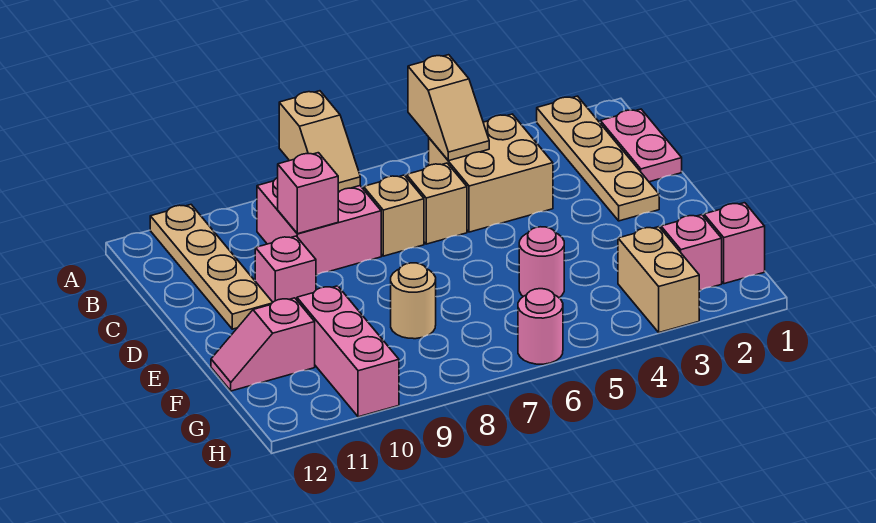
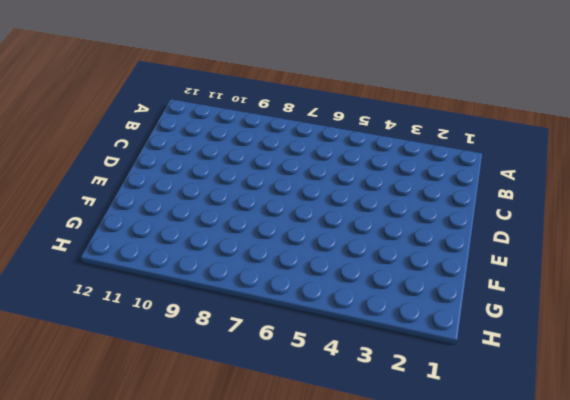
none -> tan plate A2:D2 level 1
none -> tan plate A11:D11 level 1
none -> pink plate B1:C1 level 1

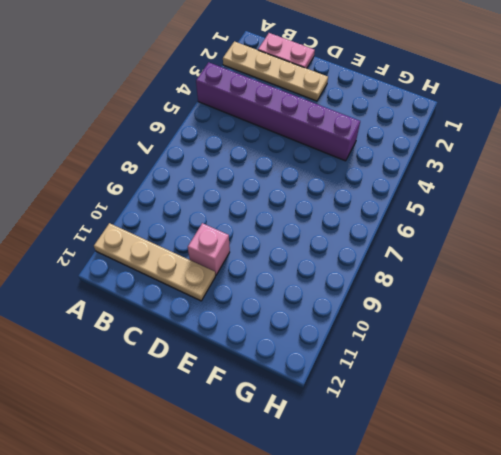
purple brick A4:F4 level 1 -> tan brick B4:C5 level 1
none -> pink brick B8:C9 level 1
none -> tan brick C6 level 1
none -> tan brick C7 level 1

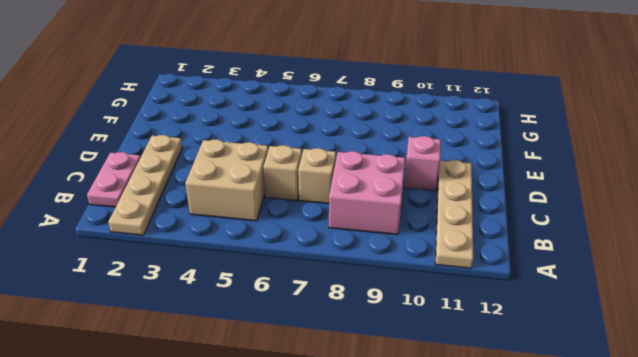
none -> pink round brick F5 level 1
none -> tan round brick F8 level 1
none -> pink brick F10:H10 level 1

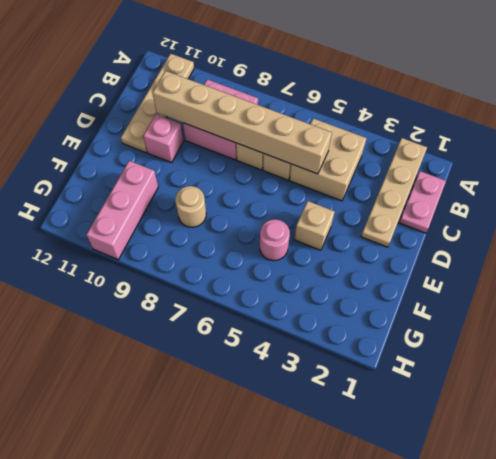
tan brick C5:C10 level 2 -> pink brick C9 level 2
tan brick E4 level 1 -> none
none -> pink slope F11:F12 level 1 top 11
none -> pink brick G1 level 1
none -> pink brick G2 level 1

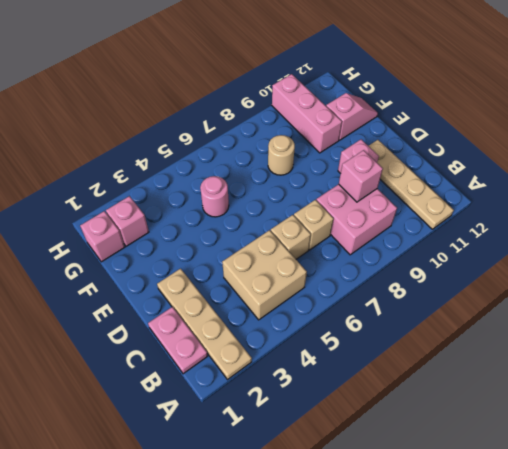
none -> tan brick G3:H3 level 1
none -> pink round brick H6 level 1
none -> tan slope A5:B5 level 2 top A

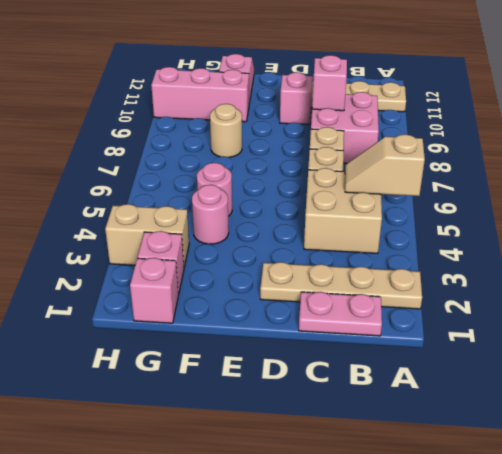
pink round brick F4 level 1 -> pink round brick H6 level 1
none -> tan slope A8:B8 level 2 top A

